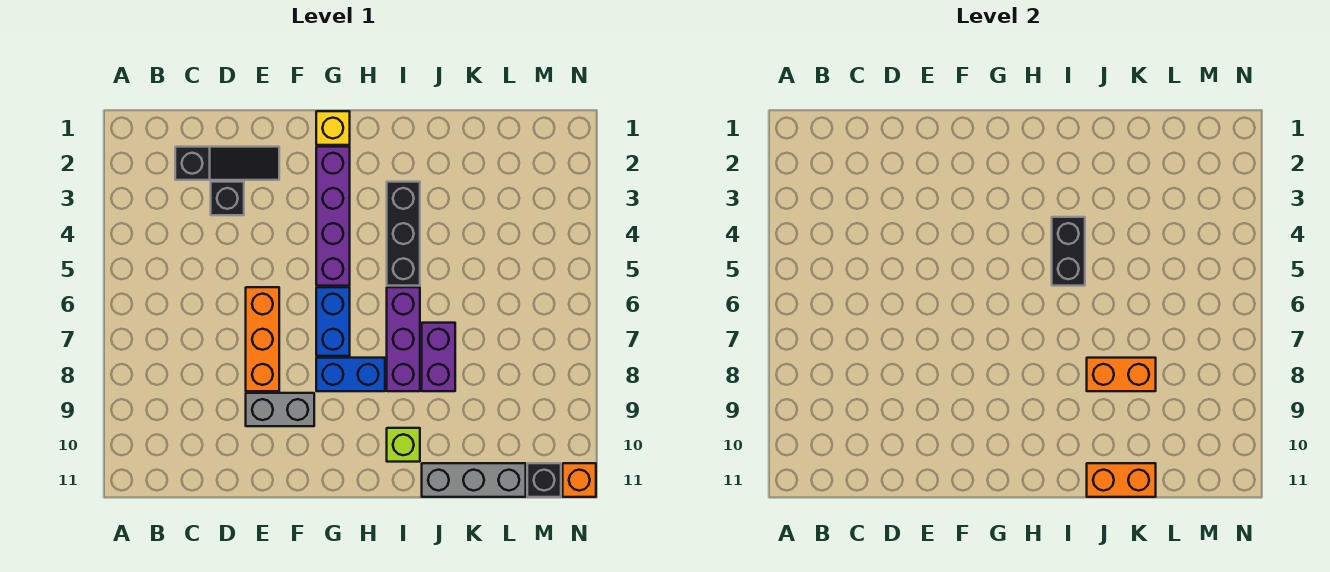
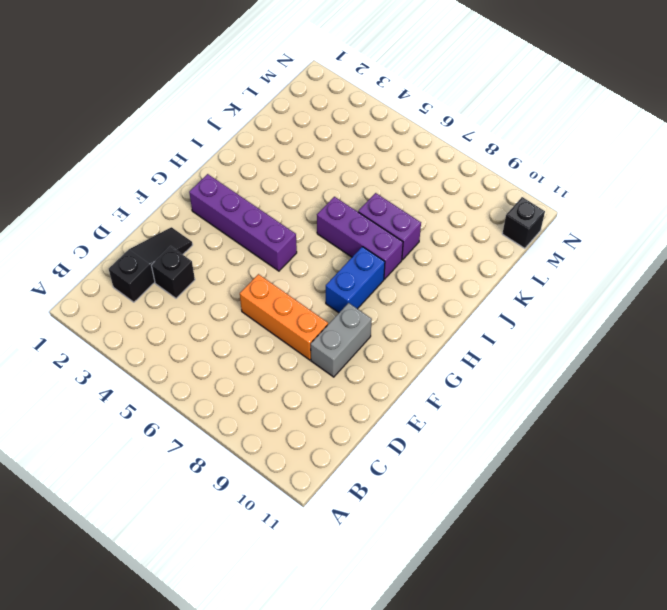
none -> yellow brick G1 level 1
none -> blue brick G6:G7 level 1
none -> black brick I3:I5 level 1

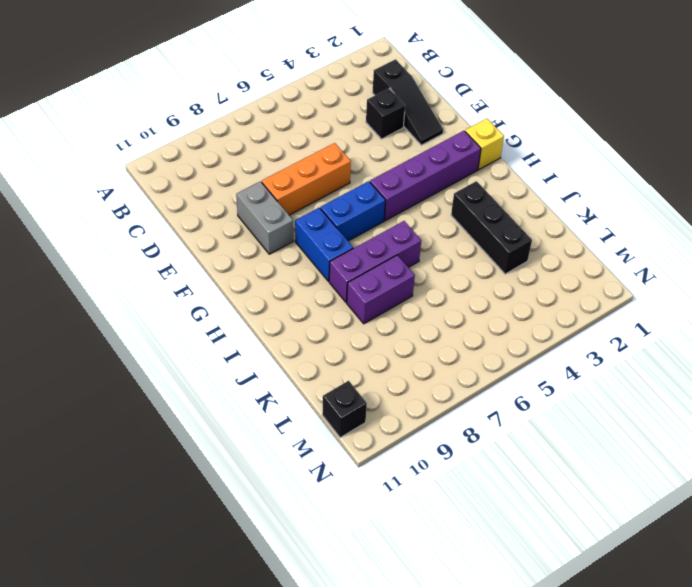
black brick I3:K3 level 1 -> black brick I3:I5 level 1
none -> lime brick I10 level 1
none -> grey brick J11:L11 level 1
none -> orange brick N11 level 1

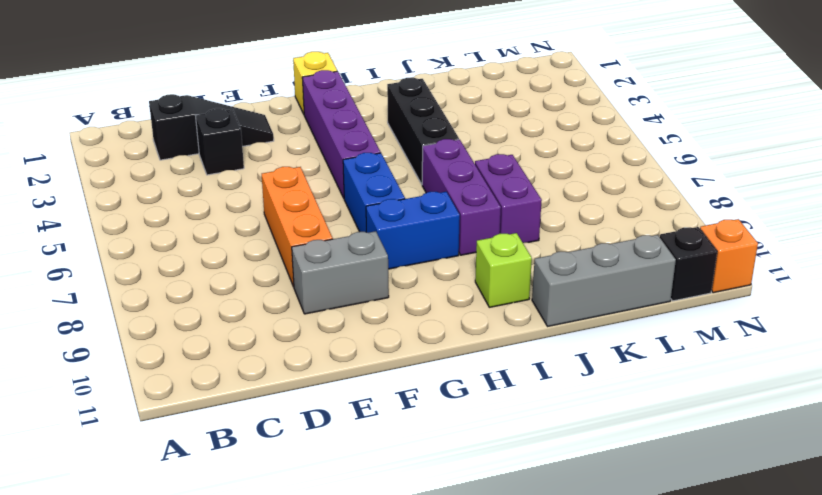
none -> black brick I4:I5 level 2
none -> orange brick J8:K8 level 2
none -> orange brick J11:K11 level 2

